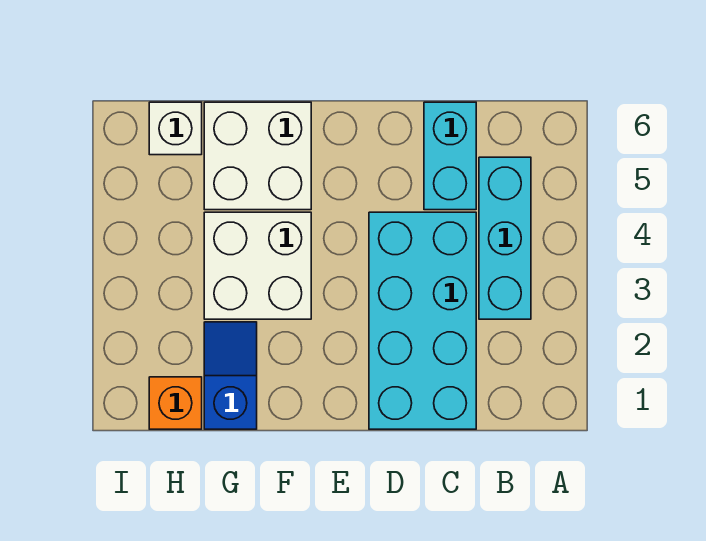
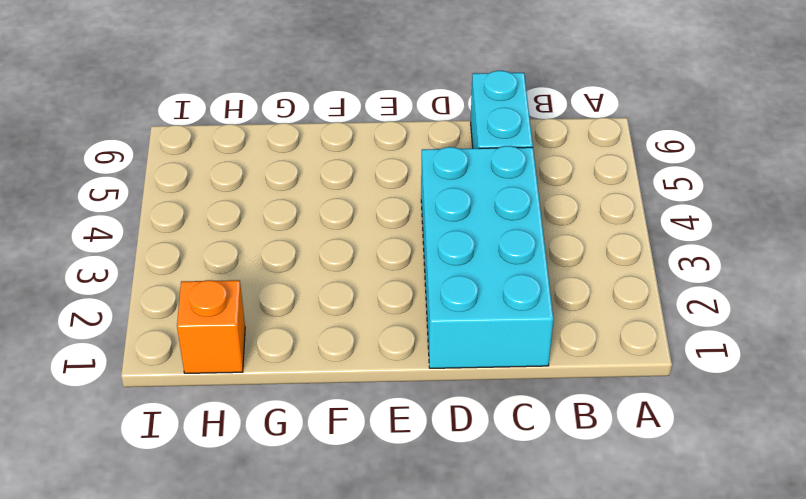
none -> cyan brick B3:B5 level 1
none -> white brick F3:G4 level 1

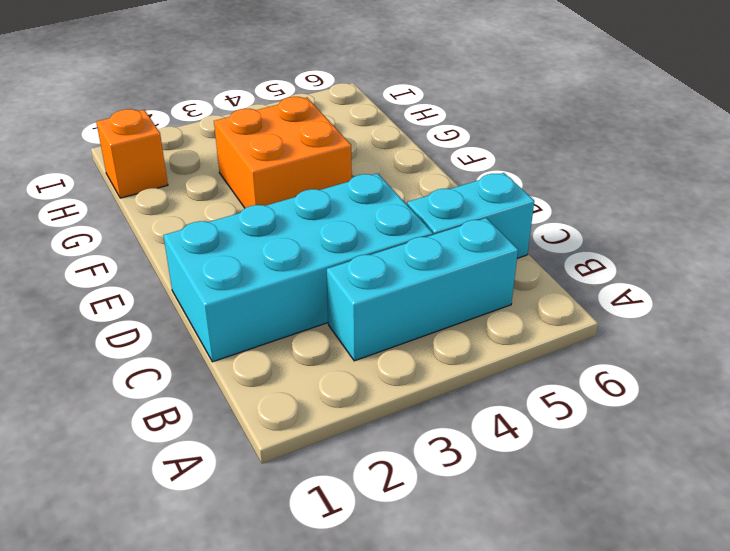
orange brick F3:G4 level 1 -> white brick F3:G4 level 1
none -> white brick F5:G6 level 1
none -> blue slope G1:G2 level 1 top 1

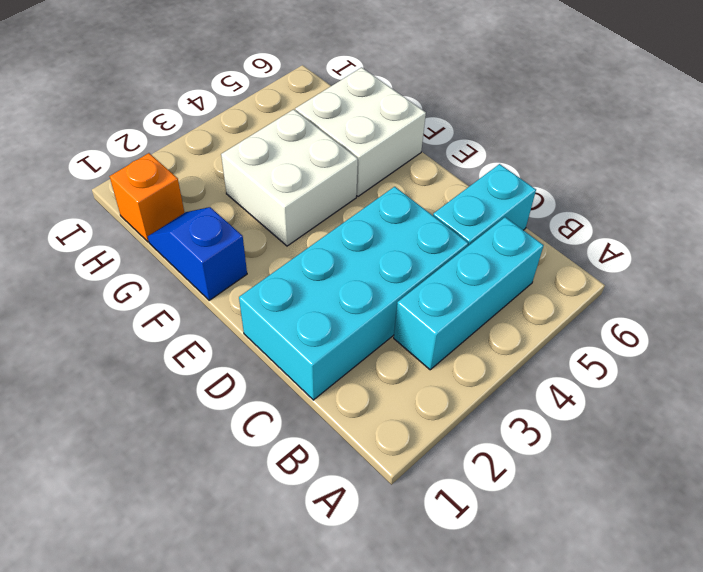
blue slope F1:G1 level 1 top F -> blue slope G1:G2 level 1 top 1
none -> white brick H6 level 1

